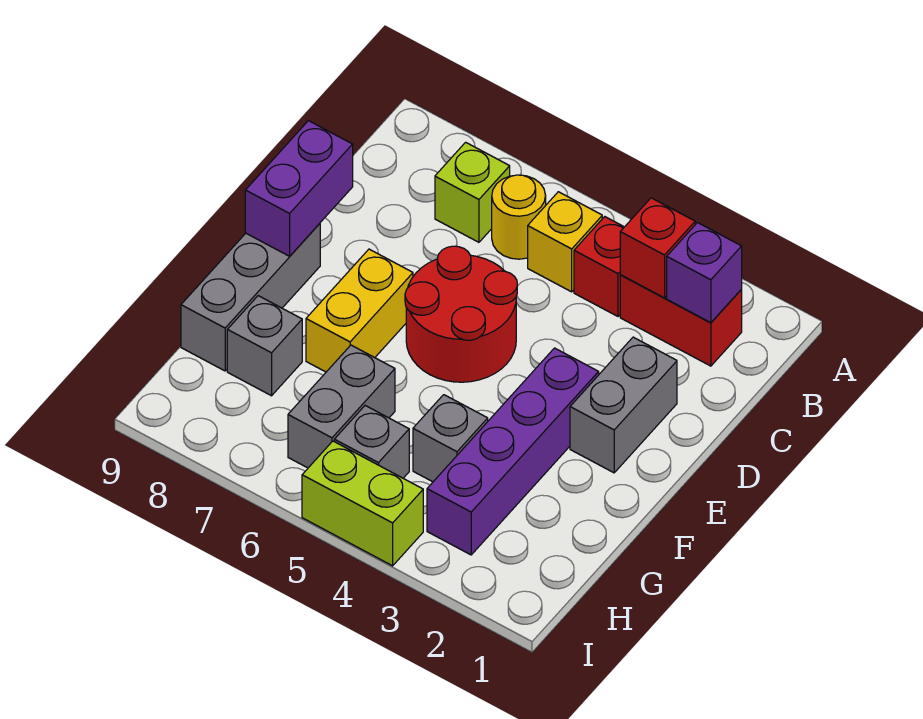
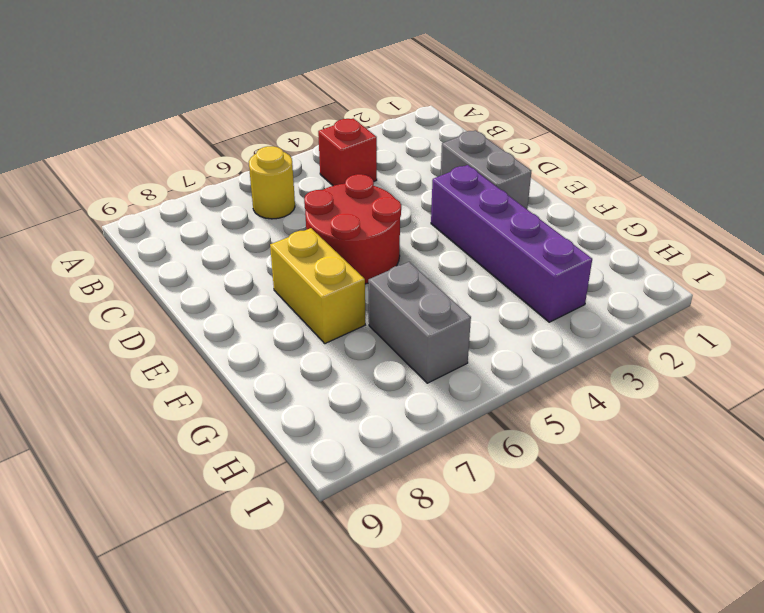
none -> red brick B2:B3 level 1
none -> yellow brick B5 level 1
none -> lime brick B7 level 1

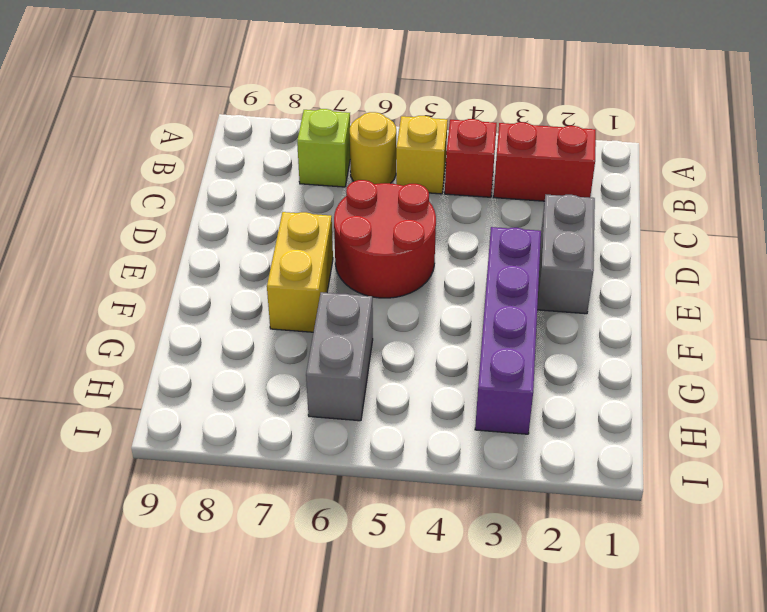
none -> grey brick E9:G9 level 1
none -> grey brick G4 level 1
none -> grey brick G8 level 1

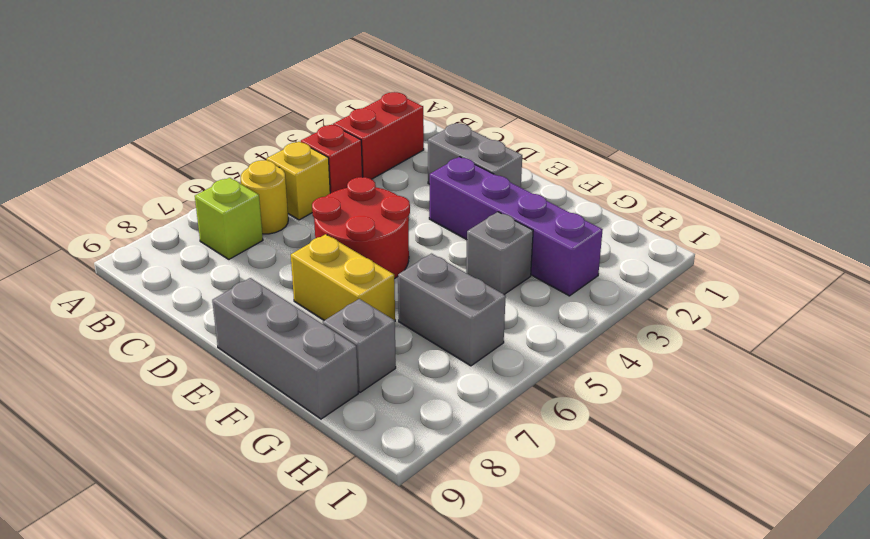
none -> grey brick H5 level 1
none -> lime brick I4:I5 level 1
none -> purple brick B2 level 2

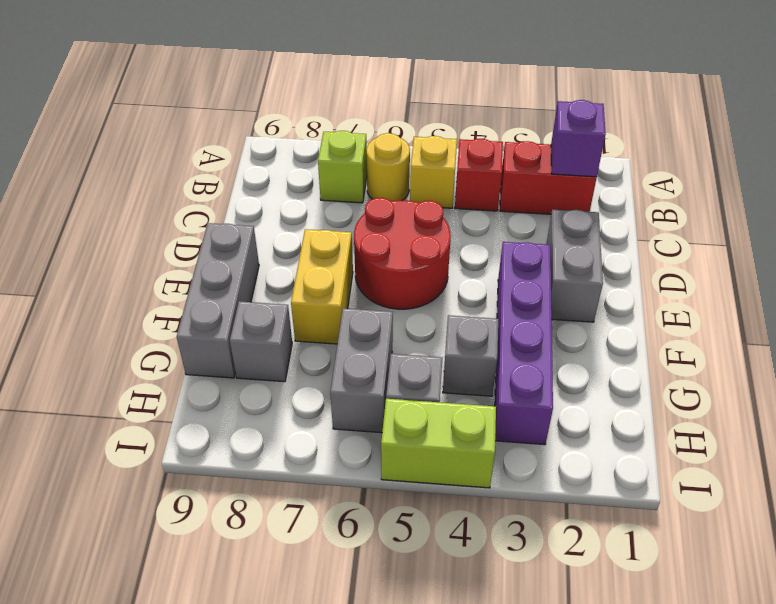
none -> red brick B3 level 2
none -> purple brick D9:E9 level 2

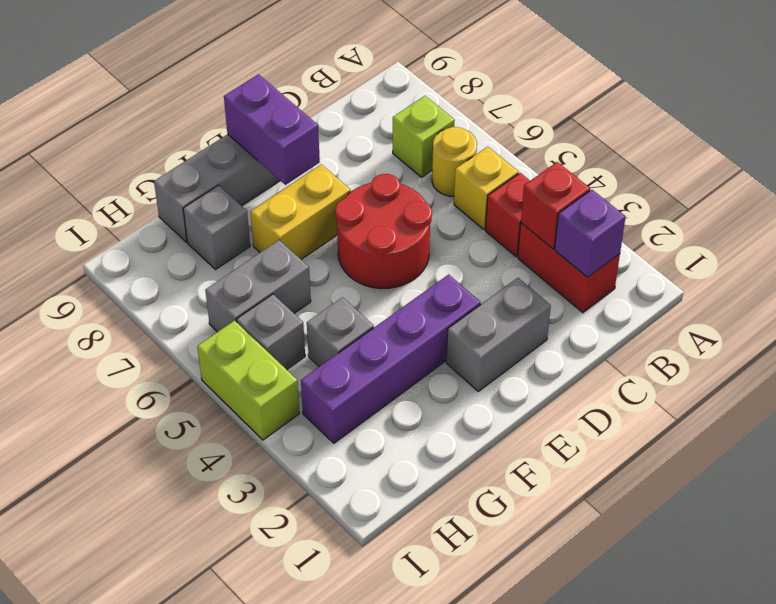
purple brick E8:E9 level 2 -> purple brick D9:E9 level 2

